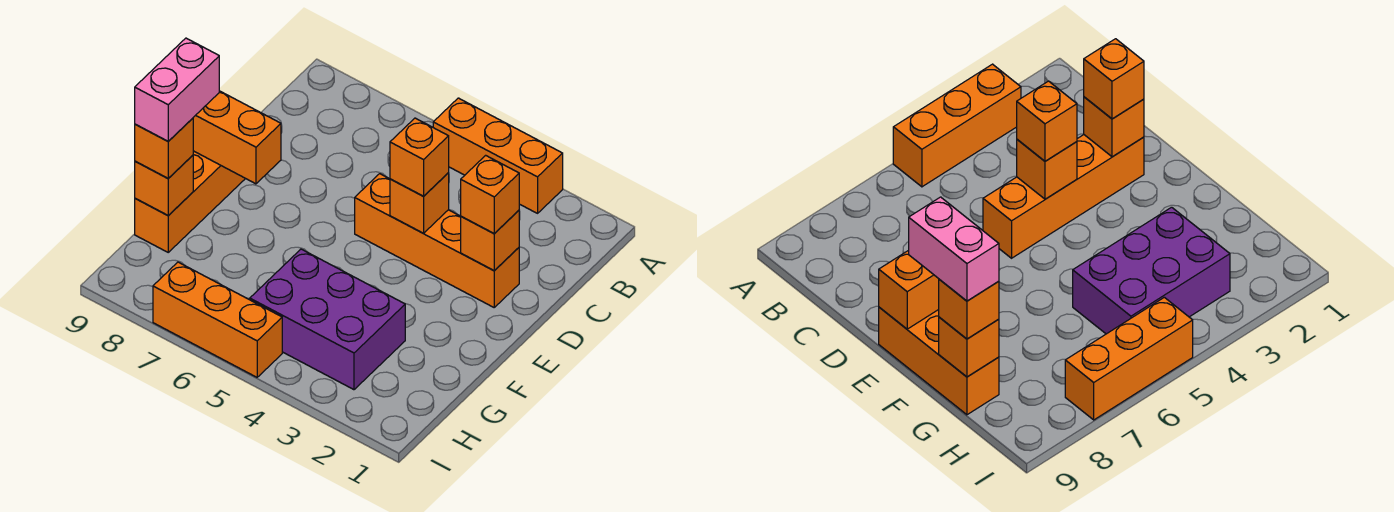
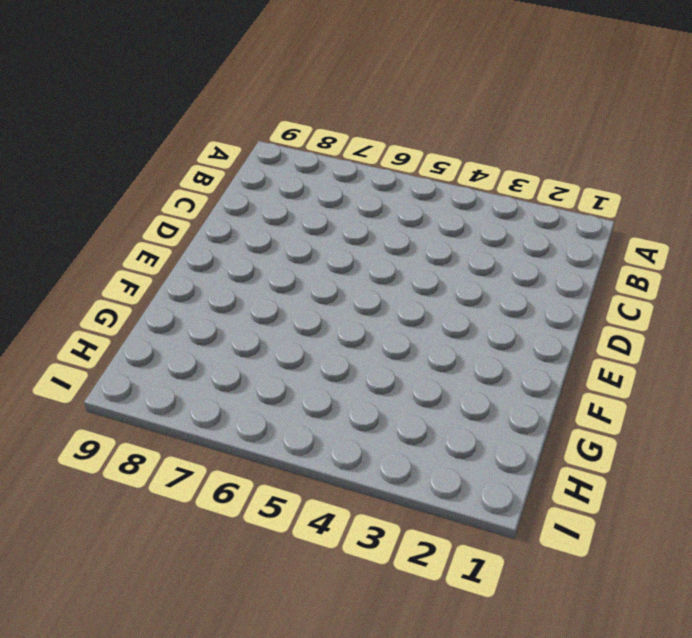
none -> orange brick A3:A5 level 1
none -> orange brick D2:D5 level 1
none -> orange brick E9:G9 level 1

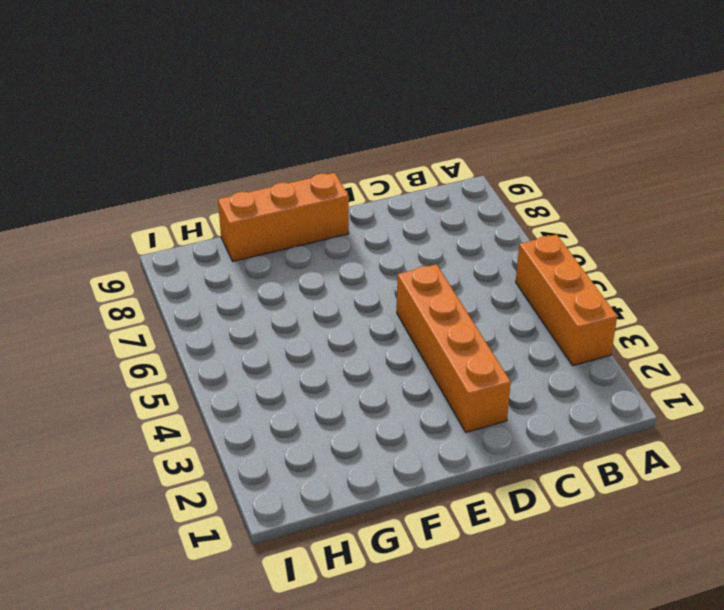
none -> purple brick G3:H5 level 1
none -> orange brick I5:I7 level 1
none -> orange brick D2 level 2

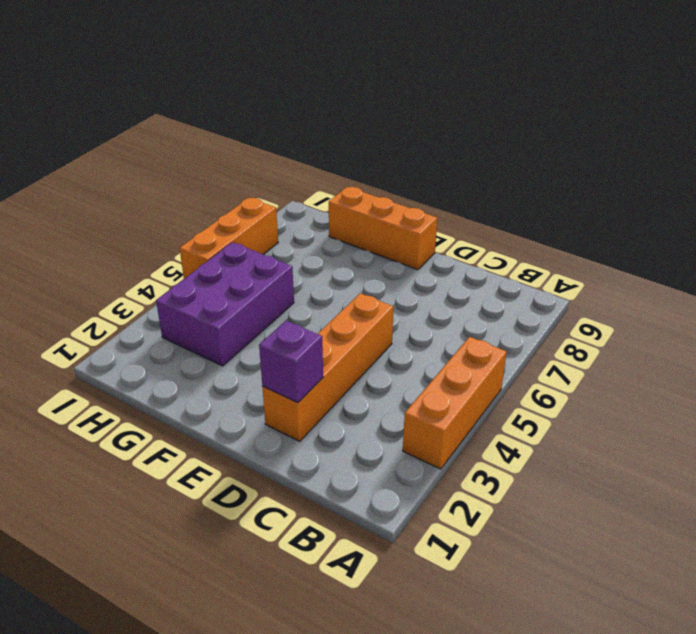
purple brick D2 level 2 -> orange brick D2 level 2
none -> orange brick D4 level 2
none -> orange brick E8:E9 level 2
none -> orange brick G9 level 2

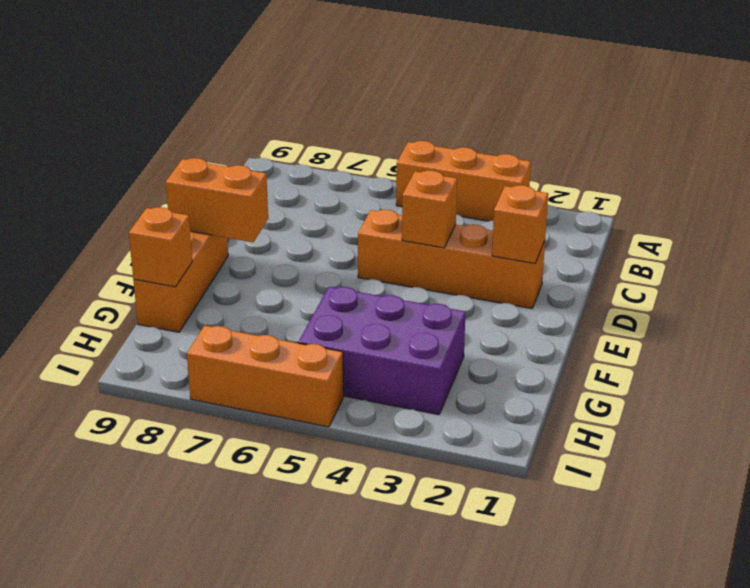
none -> orange brick D2 level 3
none -> orange brick D4 level 3
none -> orange brick G9 level 3

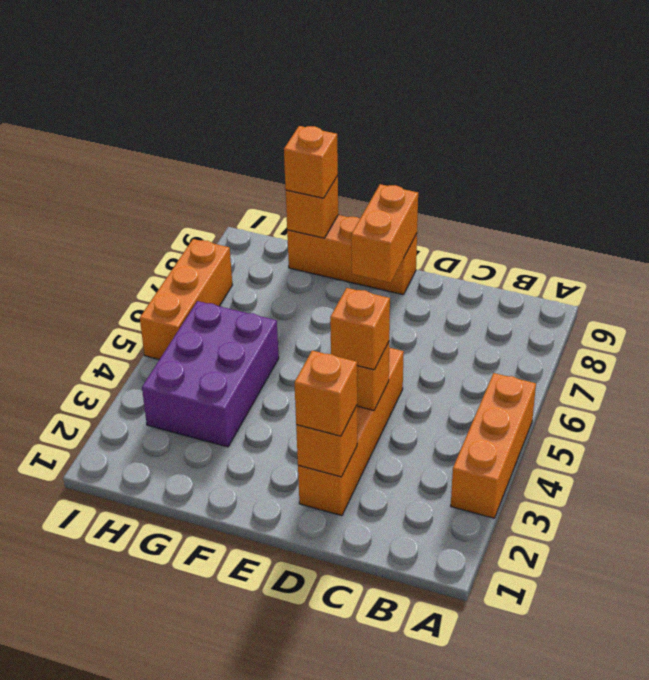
none -> pink brick F9:G9 level 4

